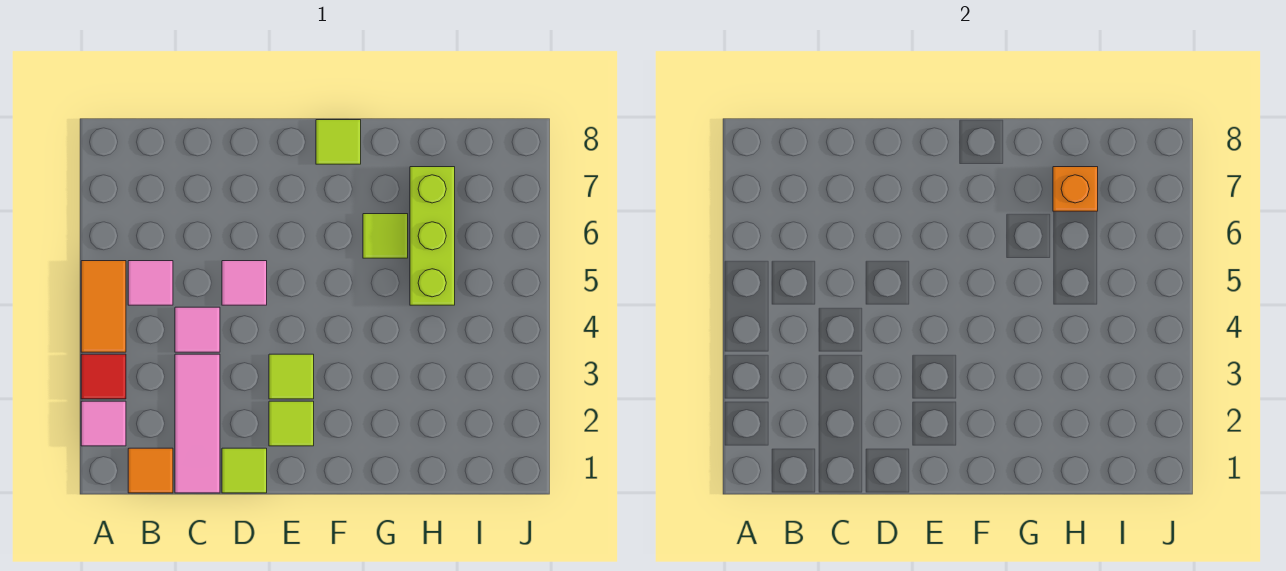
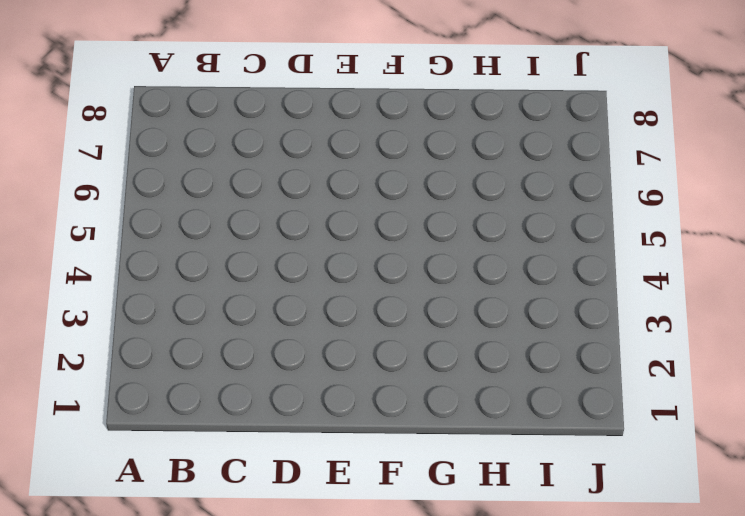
none -> pink tile A2 level 1
none -> red tile A3 level 1
none -> orange tile A4:A5 level 1

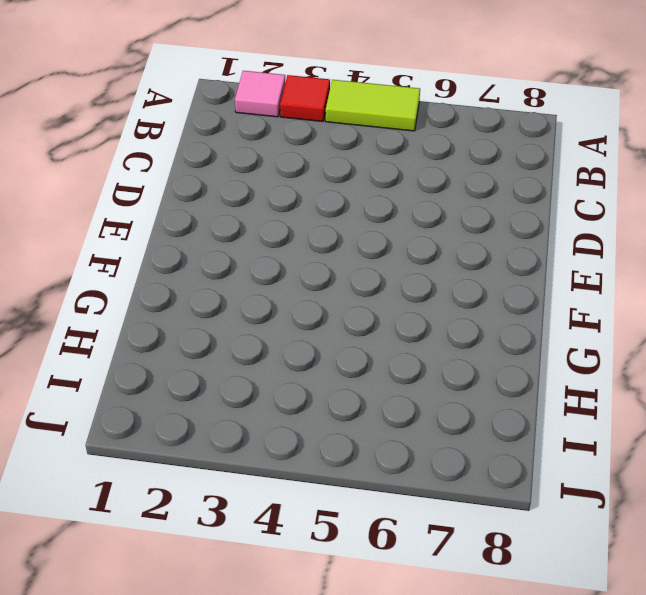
lime tile A4:A5 level 1 -> orange tile A4:A5 level 1
none -> orange tile B1 level 1
none -> pink tile B5 level 1
none -> pink tile C1:C3 level 1

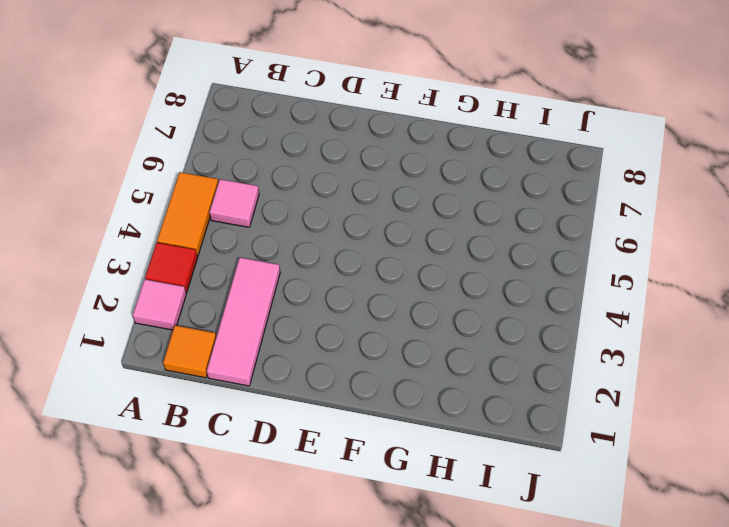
none -> pink tile C4 level 1
none -> lime tile D1 level 1
none -> pink tile D5 level 1

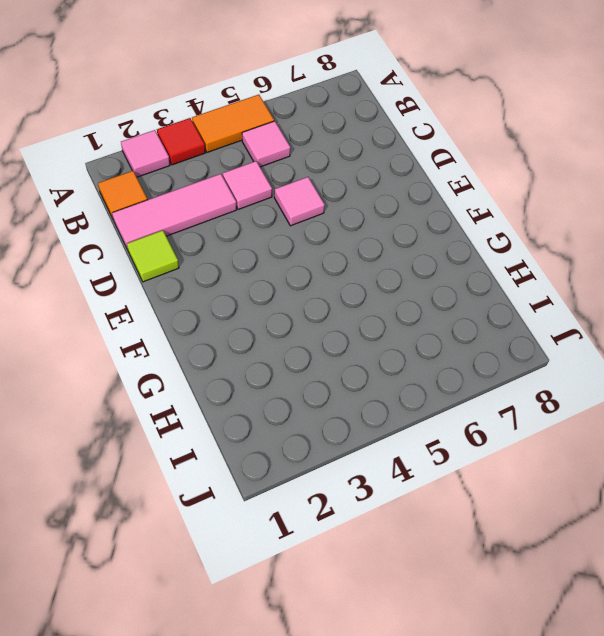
none -> lime tile E2 level 1
none -> lime tile E3 level 1
none -> lime tile F8 level 1

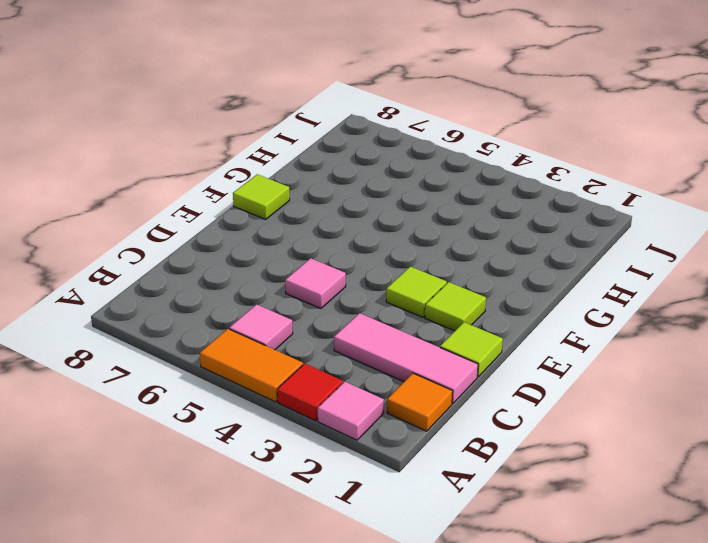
none -> pink tile C4 level 1
none -> lime tile G6 level 1
none -> lime brick H5:H7 level 1

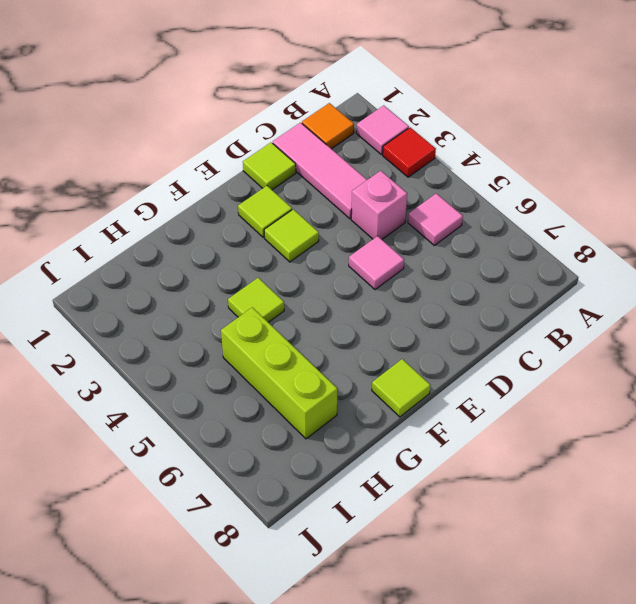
pink brick C4 level 1 -> pink tile C4 level 1
lime tile G4 level 1 -> lime tile G6 level 1
none -> orange tile A4:A5 level 1
none -> orange brick H7 level 2

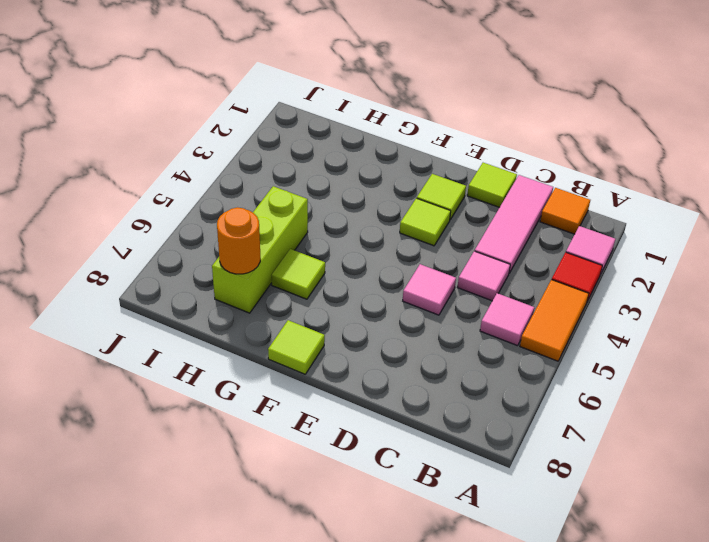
orange round brick H7 level 2 -> orange brick H7 level 2

